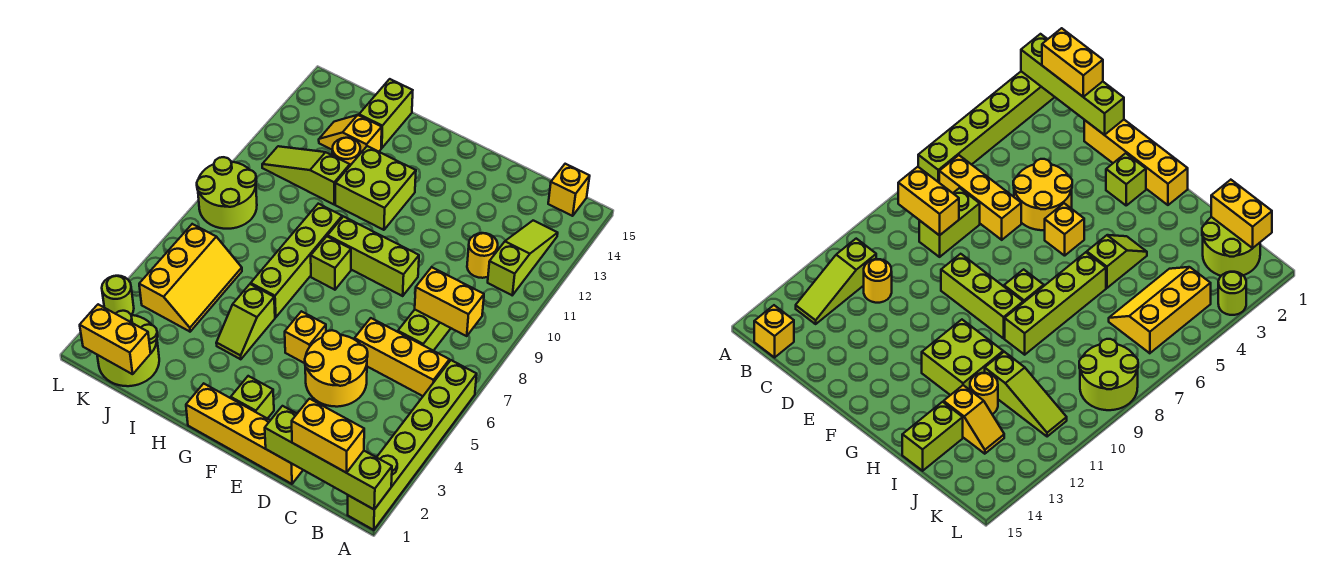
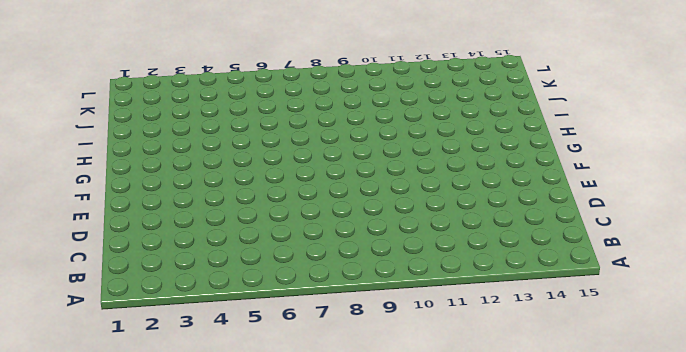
none -> lime brick A1:A6 level 1
none -> yellow brick B6:D6 level 1
none -> lime slope B11:B13 level 1 top 11

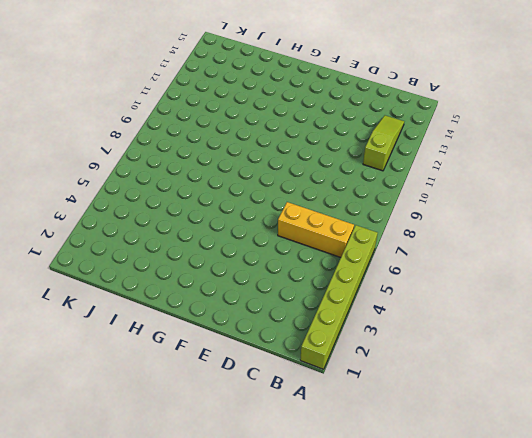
none -> yellow brick B15 level 1
none -> lime brick C7:C8 level 1
none -> yellow round brick C11 level 1

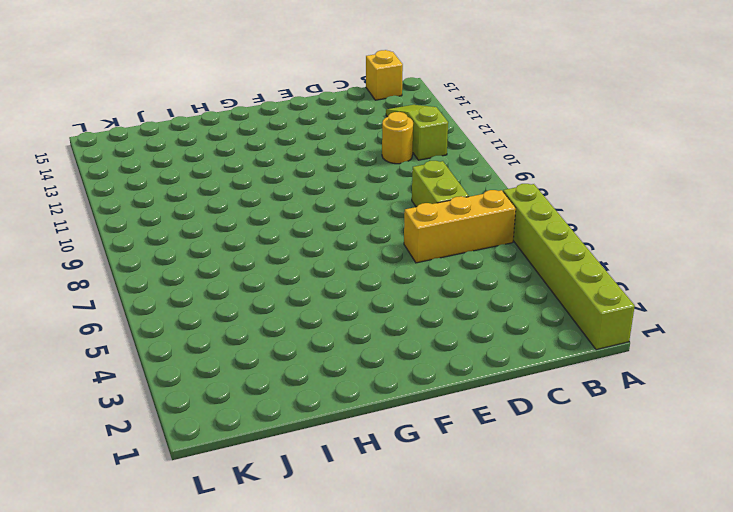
none -> yellow brick D1:G1 level 1
none -> yellow round brick D4:E5 level 1
none -> lime brick E9:G9 level 1

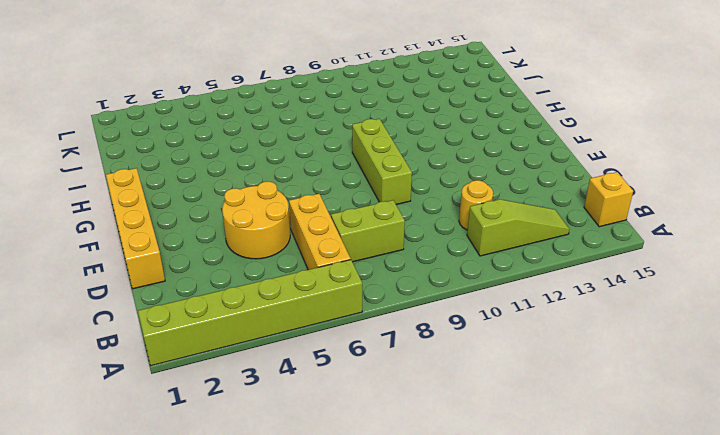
none -> lime brick F2 level 1
none -> yellow brick F5 level 1
none -> lime brick G8 level 1

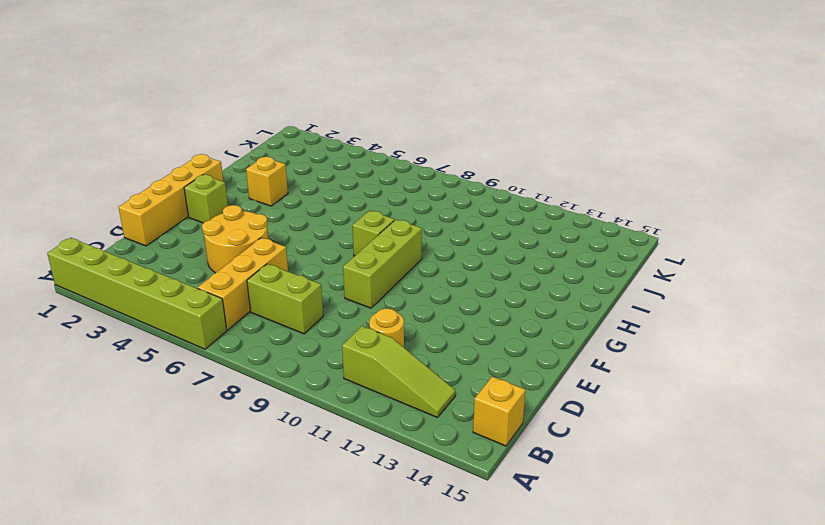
yellow brick H3 level 1 -> yellow brick F5 level 1
none -> lime brick G11:H12 level 1
none -> lime slope H4:H5 level 1 top 5
none -> lime brick H6:H9 level 1

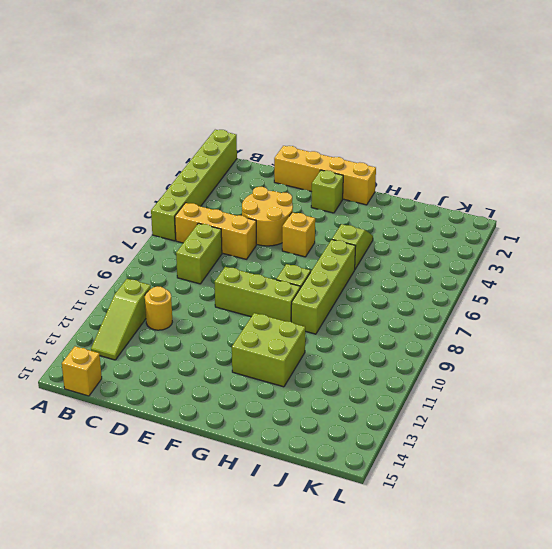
none -> lime slope I11:K11 level 1 top I
none -> yellow round brick I12 level 1
none -> yellow slope I13:J13 level 1 top I

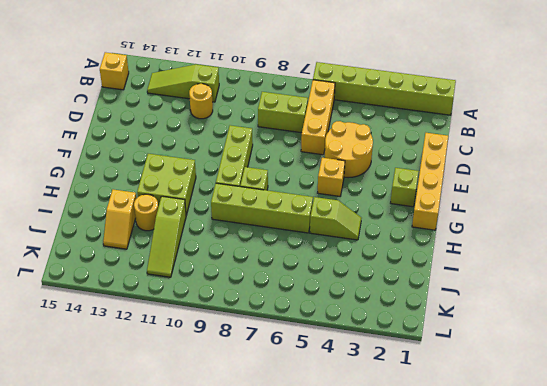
none -> lime brick I14:I15 level 1
none -> lime round brick J1:K2 level 1
none -> yellow slope J4:K6 level 1 top K

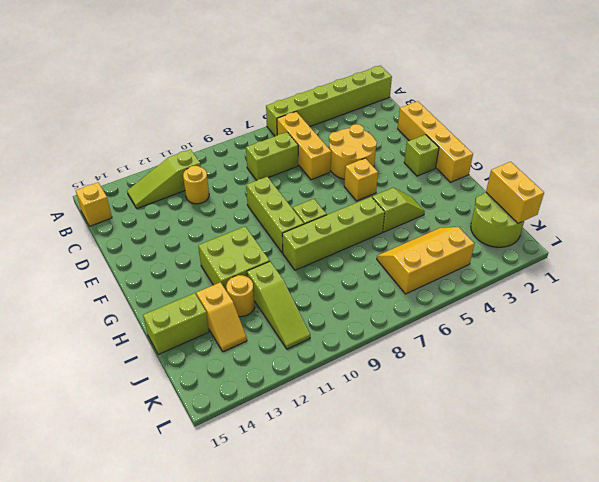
none -> lime round brick K8:L9 level 1
none -> lime round brick L3 level 1
none -> lime brick A1:D1 level 2

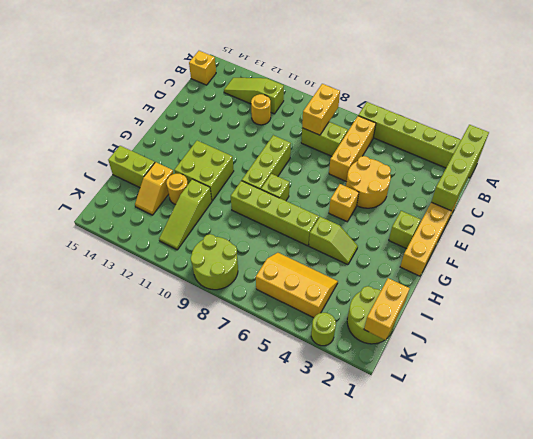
none -> yellow brick B1:C1 level 3

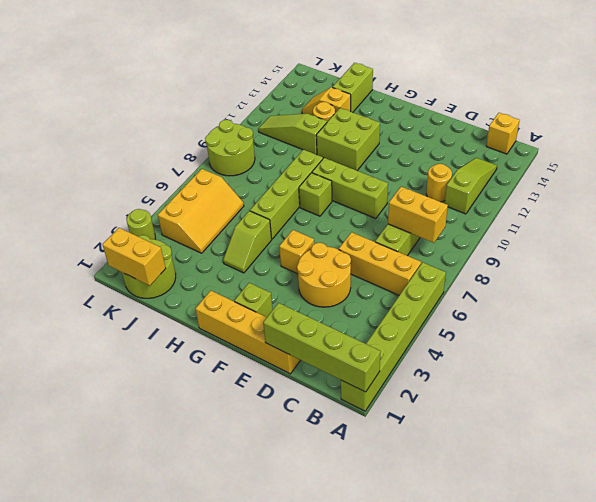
none -> yellow brick B1:C1 level 3

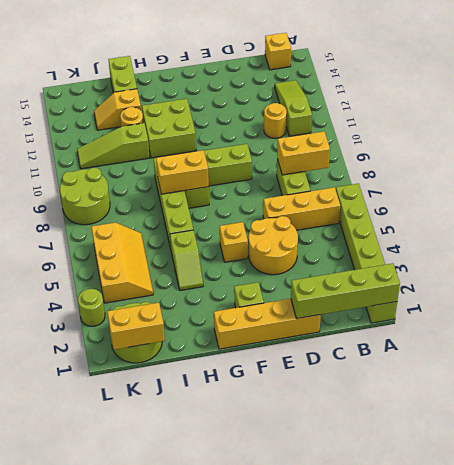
yellow brick G8:H8 level 2 -> yellow brick B1:C1 level 3

